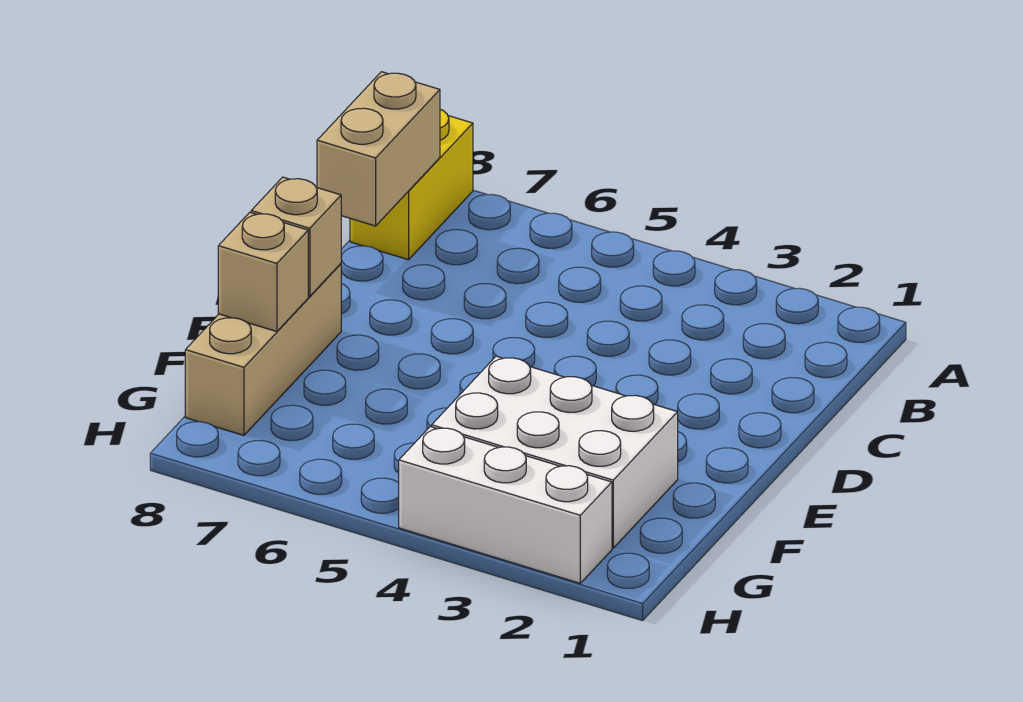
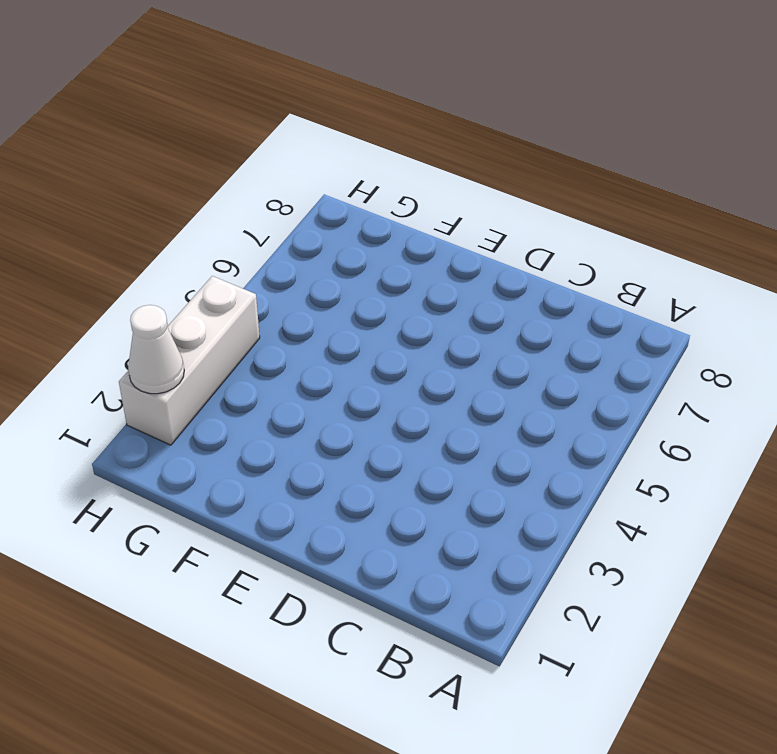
white cone H2 level 2 -> none
none -> yellow brick A8:B8 level 1
none -> tan brick E8:G8 level 1

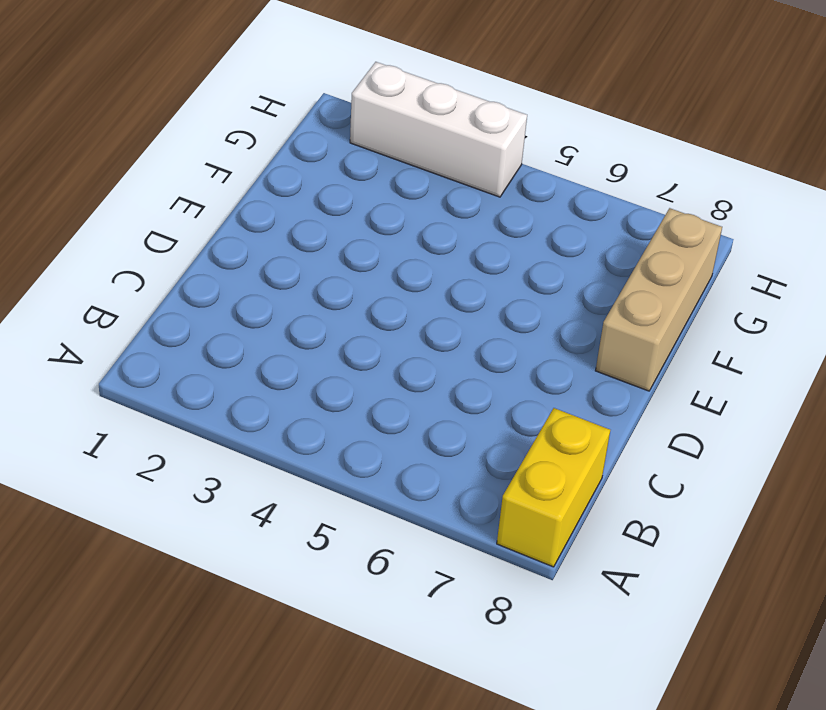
none -> white brick F2:G4 level 1
none -> tan brick B8:C8 level 2

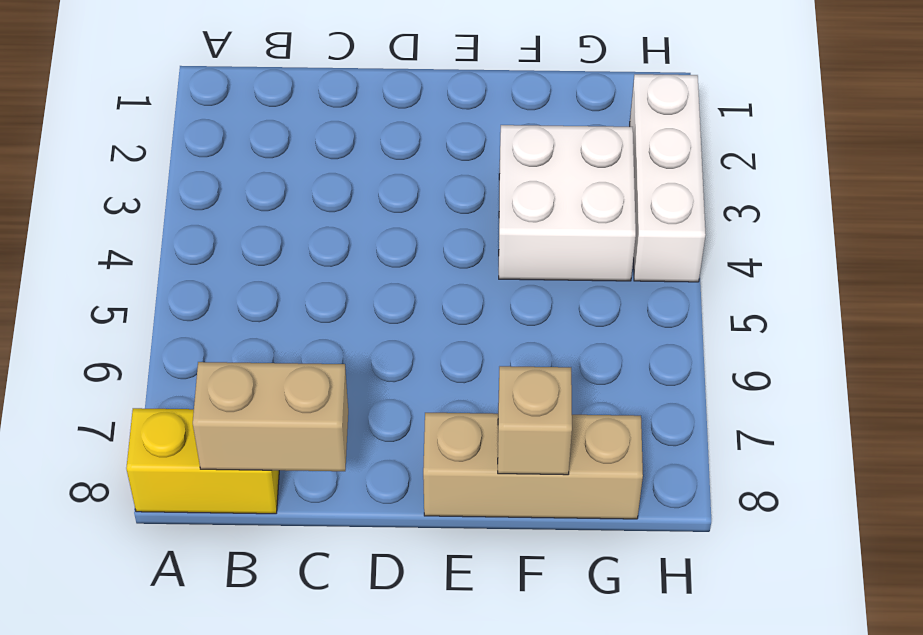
white brick F3:G4 level 1 -> white brick F2:G4 level 1
none -> tan brick E8 level 2

